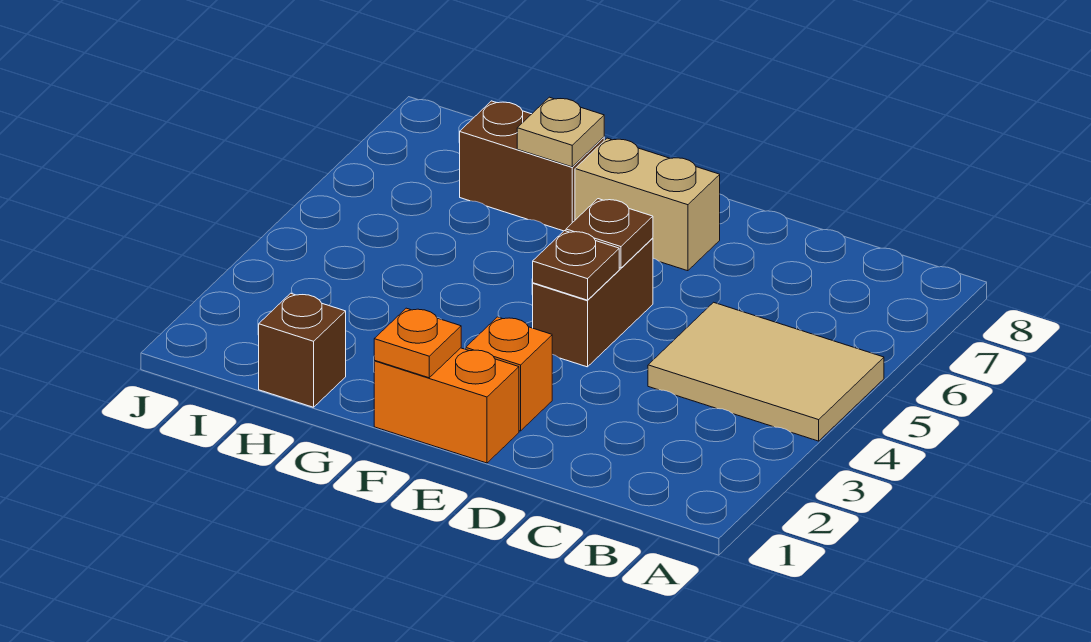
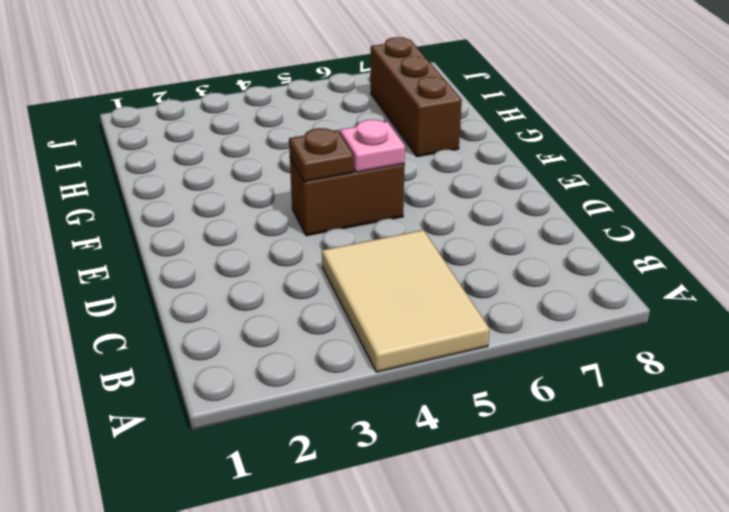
pink plate E5 level 2 -> brown plate E5 level 2
brown brick G7:I7 level 1 -> brown brick G7:H7 level 1
none -> orange brick E1:F1 level 1
none -> orange brick E2 level 1

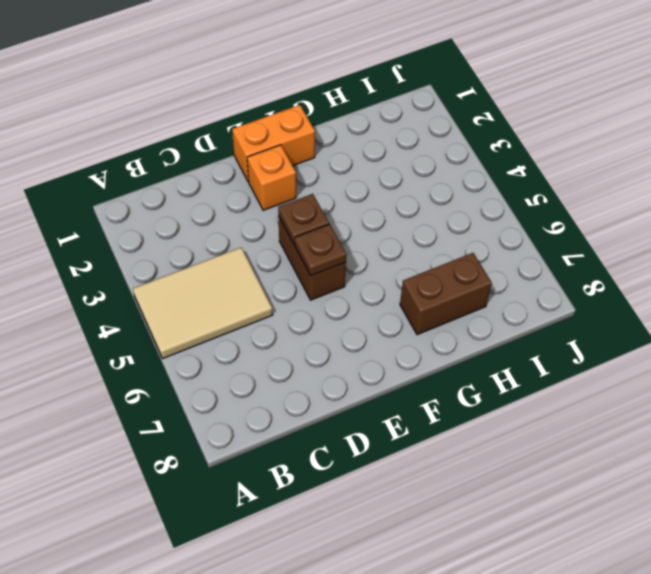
none -> tan brick E7:F7 level 1
none -> brown brick H1 level 1

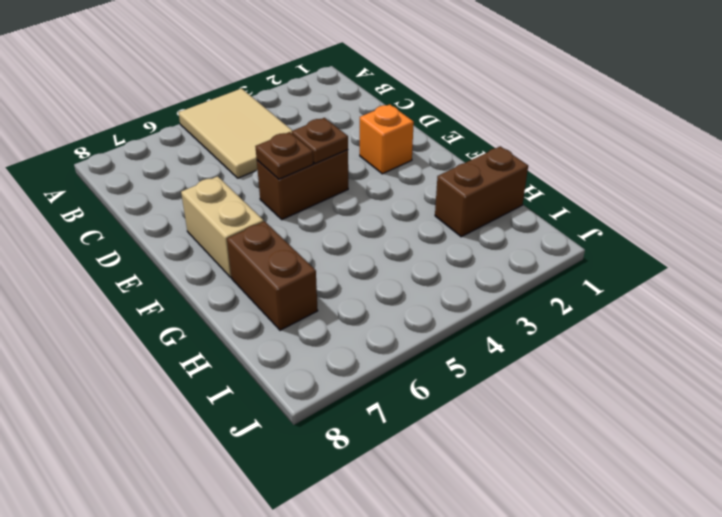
brown brick H1:H2 level 1 -> brown brick H1 level 1
none -> orange brick E1:F1 level 1
none -> orange plate F1 level 2

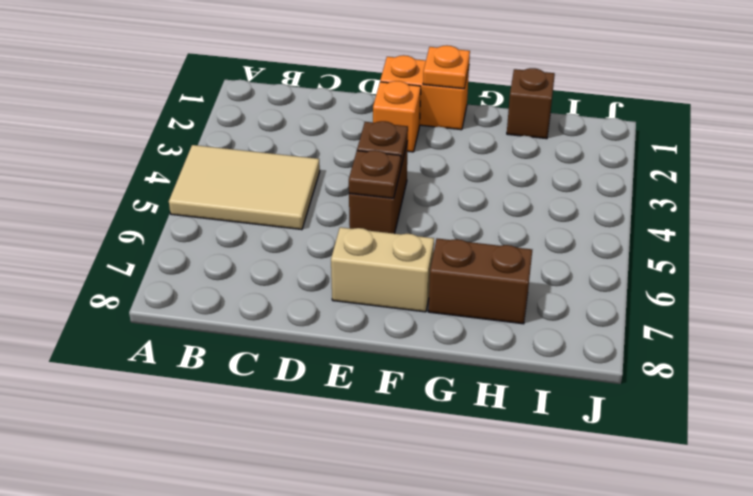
none -> tan plate G7 level 2

